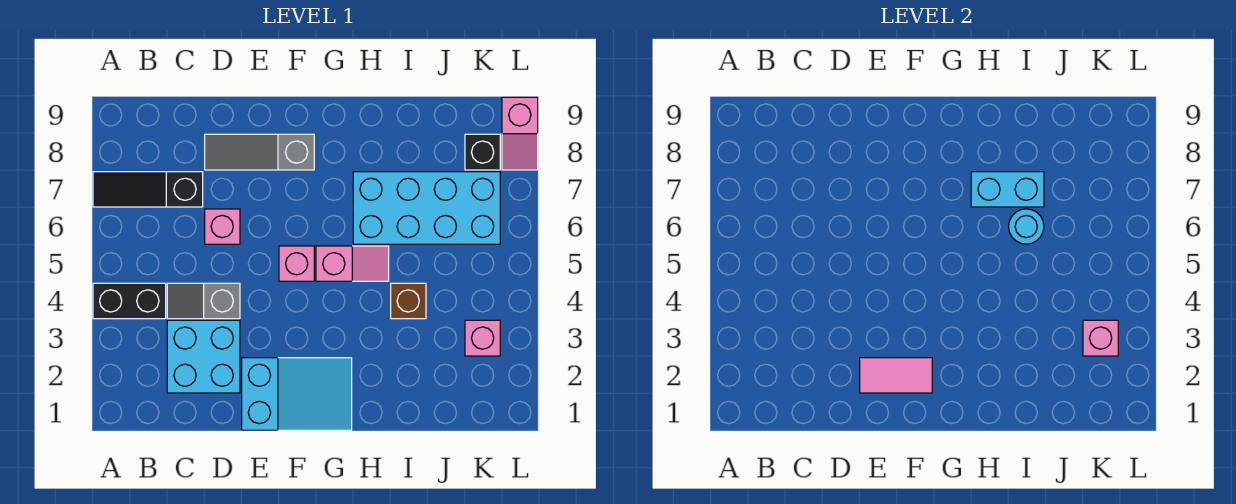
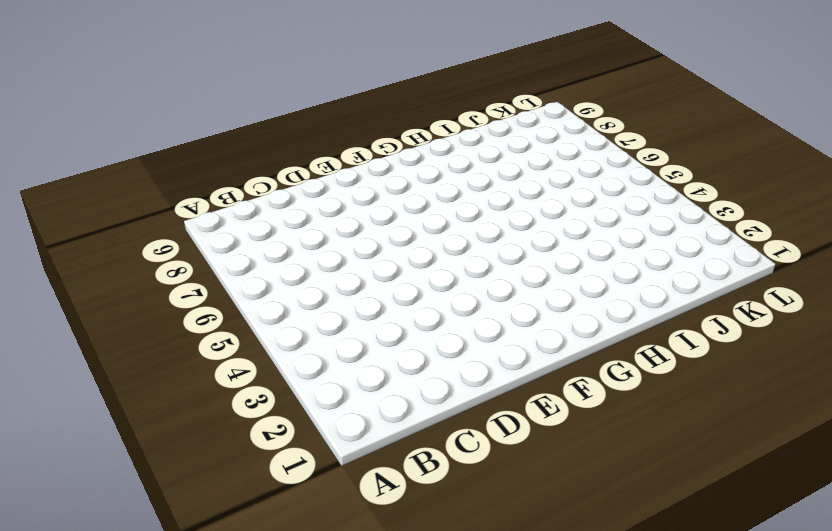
none -> black brick A4:B4 level 1
none -> black slope A7:C7 level 1 top C
none -> cyan brick C2:D3 level 1

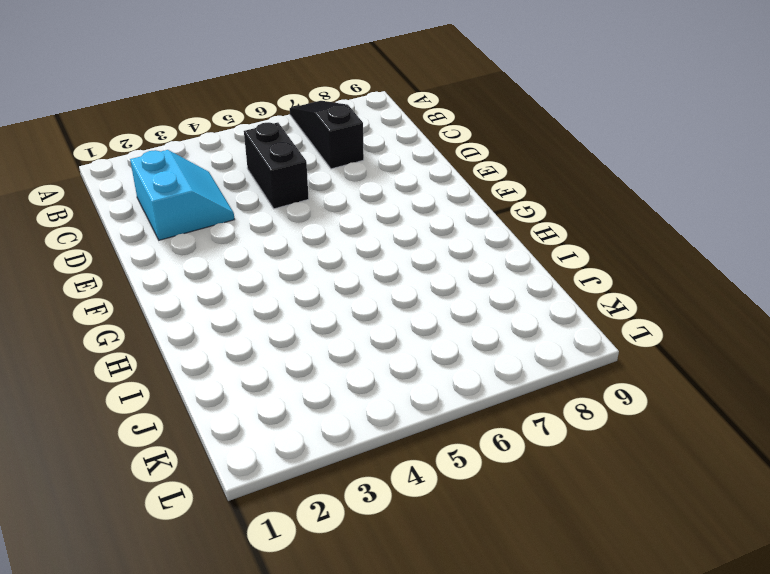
cyan slope C2:D3 level 1 top 2 -> cyan brick C2:D3 level 1
black brick C5:D5 level 1 -> black brick A4:B4 level 1
none -> grey slope C4:D4 level 1 top D
none -> pink brick D6 level 1
none -> grey slope D8:F8 level 1 top F

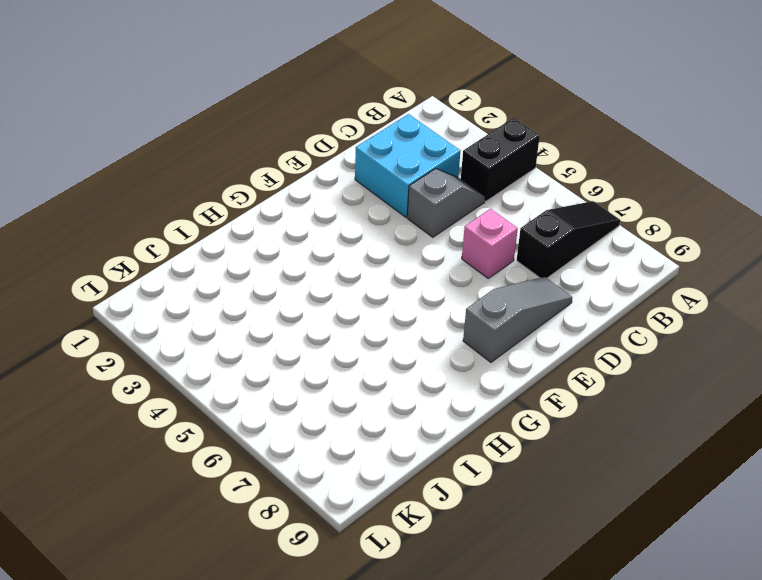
none -> cyan slope E1:G2 level 1 top E
none -> pink brick F5 level 1
none -> pink slope G5:H5 level 1 top G

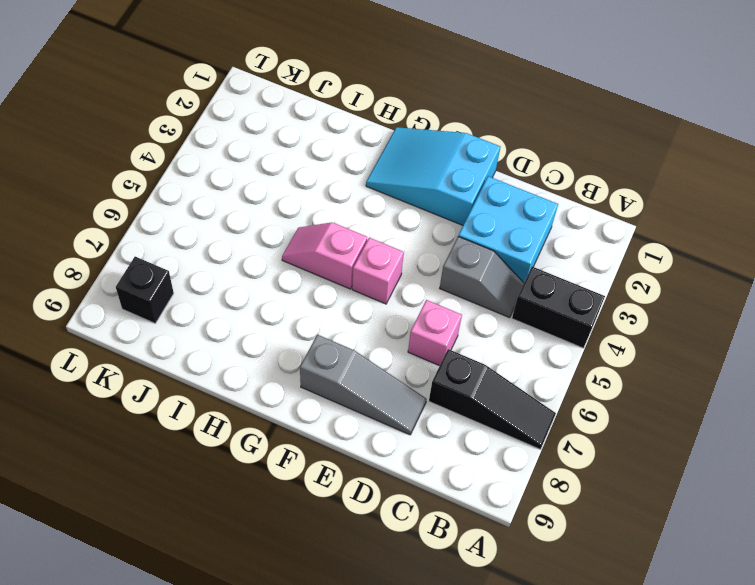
none -> cyan brick H6:K7 level 1
none -> brown brick I4 level 1
none -> pink brick K3 level 1

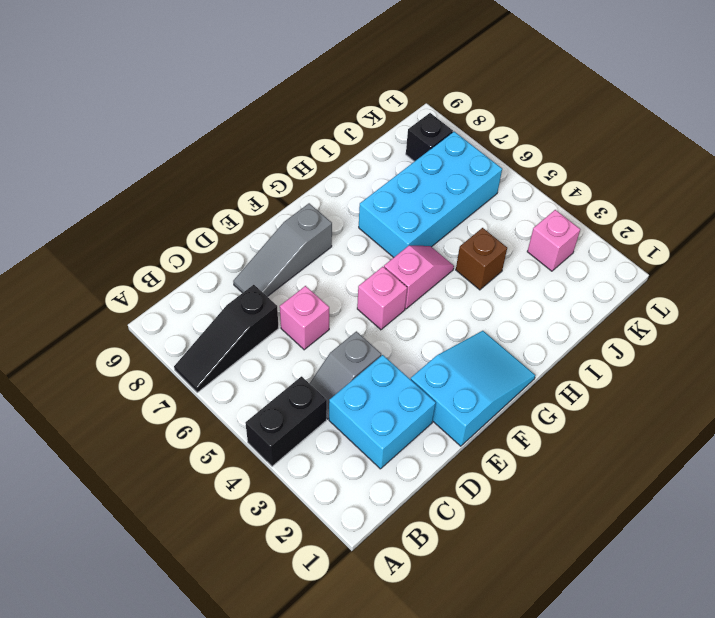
none -> pink slope L8:L9 level 1 top 9
none -> pink tile E2:F2 level 2
none -> cyan brick H7:I7 level 2

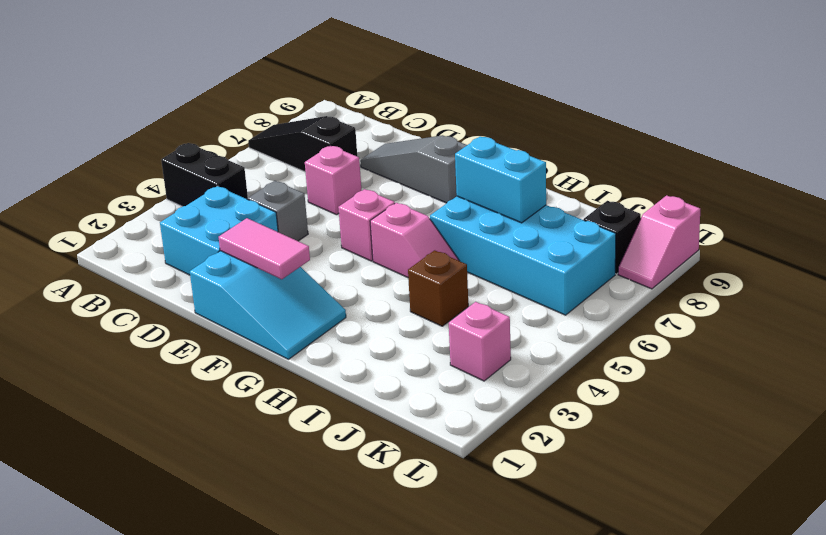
none -> cyan round brick I6 level 2
none -> pink brick K3 level 2

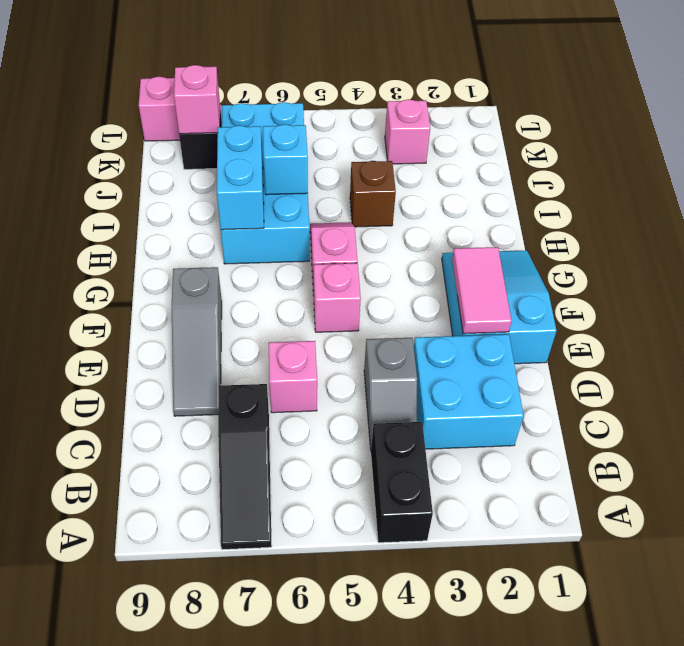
cyan brick I6 level 2 -> cyan round brick I6 level 2
pink brick K8 level 2 -> pink brick K3 level 2

